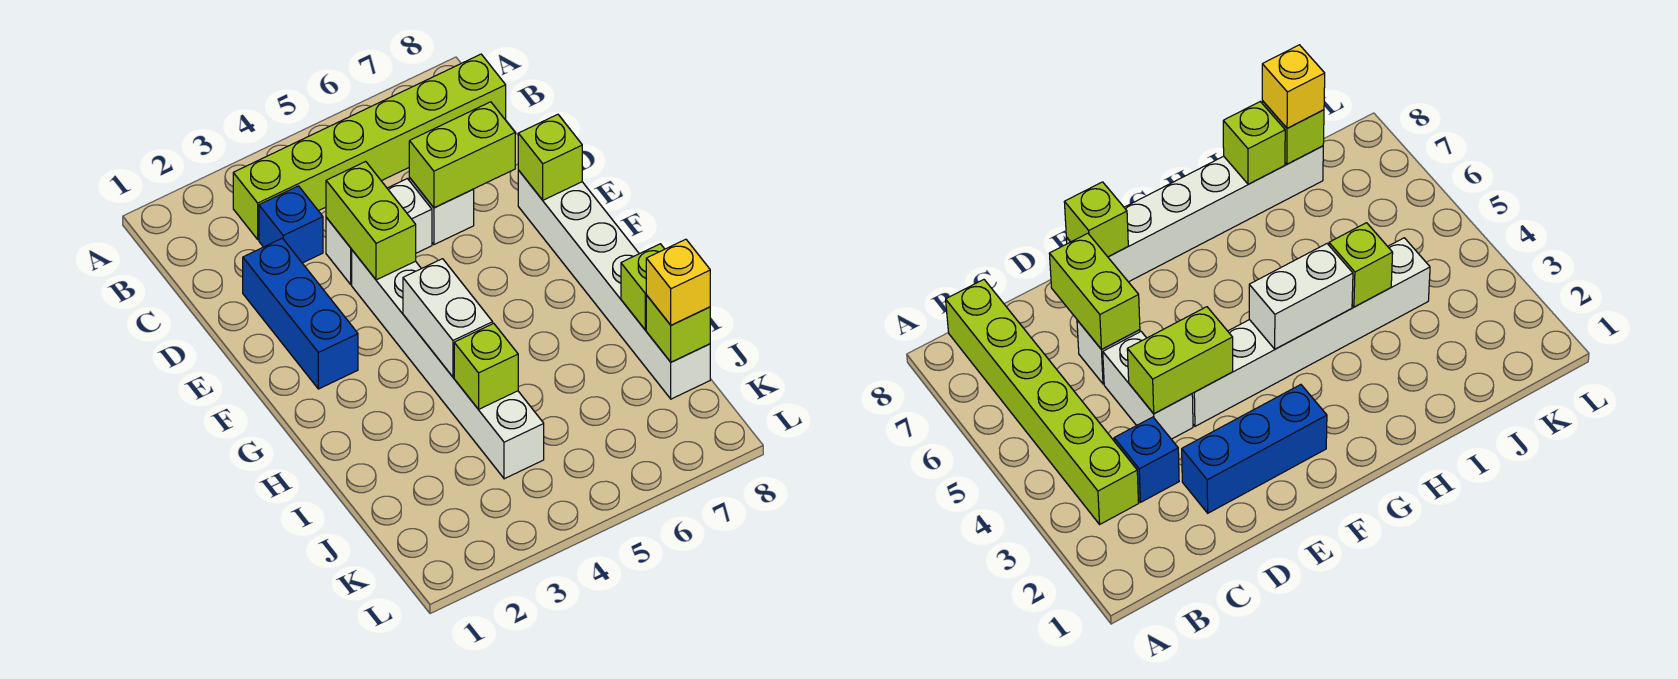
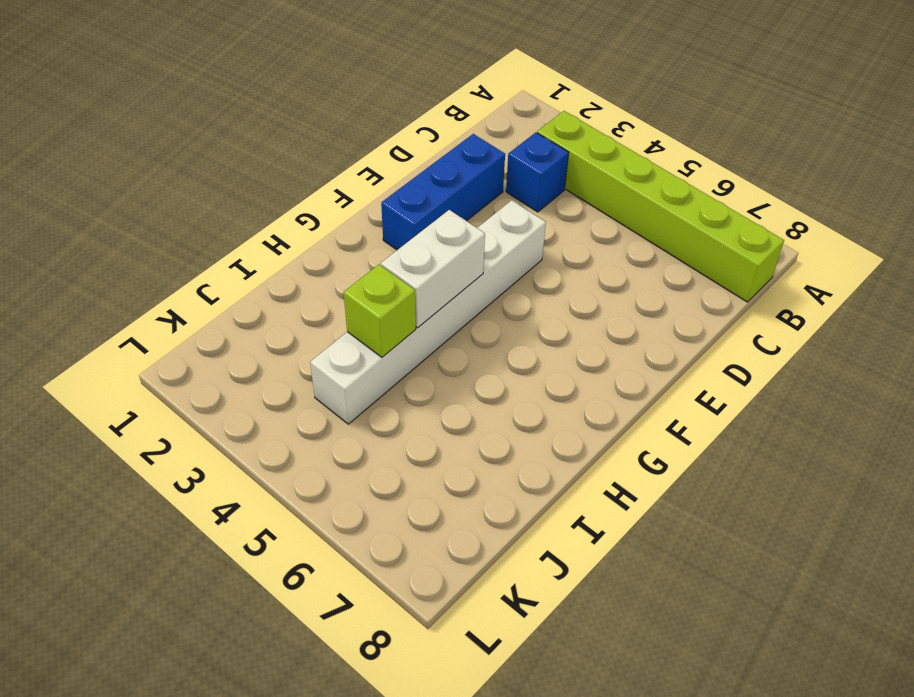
none -> white brick D4:D5 level 1
none -> white brick D6 level 1
none -> white brick E8:J8 level 1

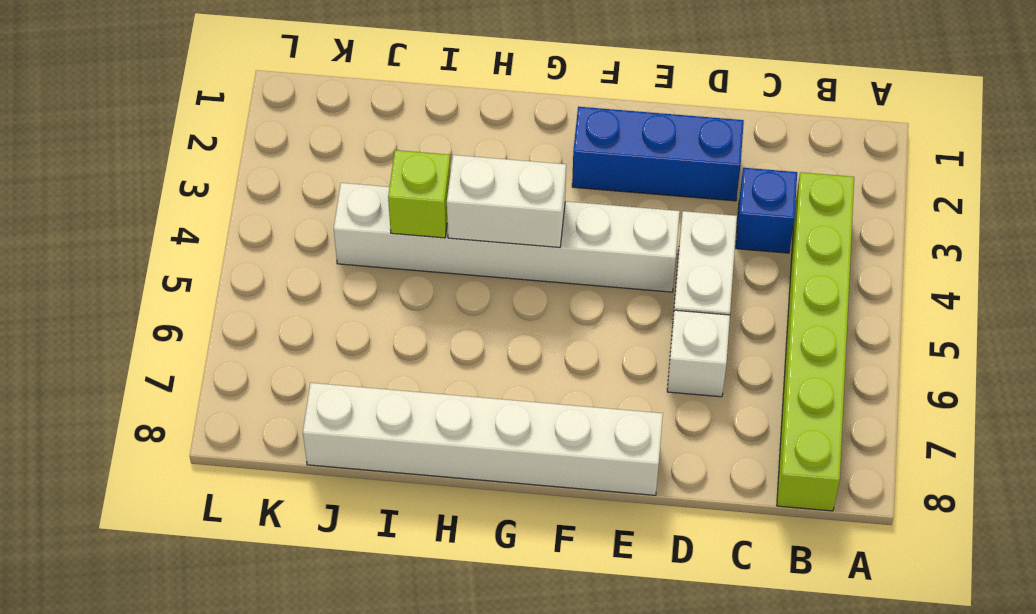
none -> lime brick D4:E4 level 2
none -> lime brick D6:D7 level 2
none -> lime brick E8 level 2

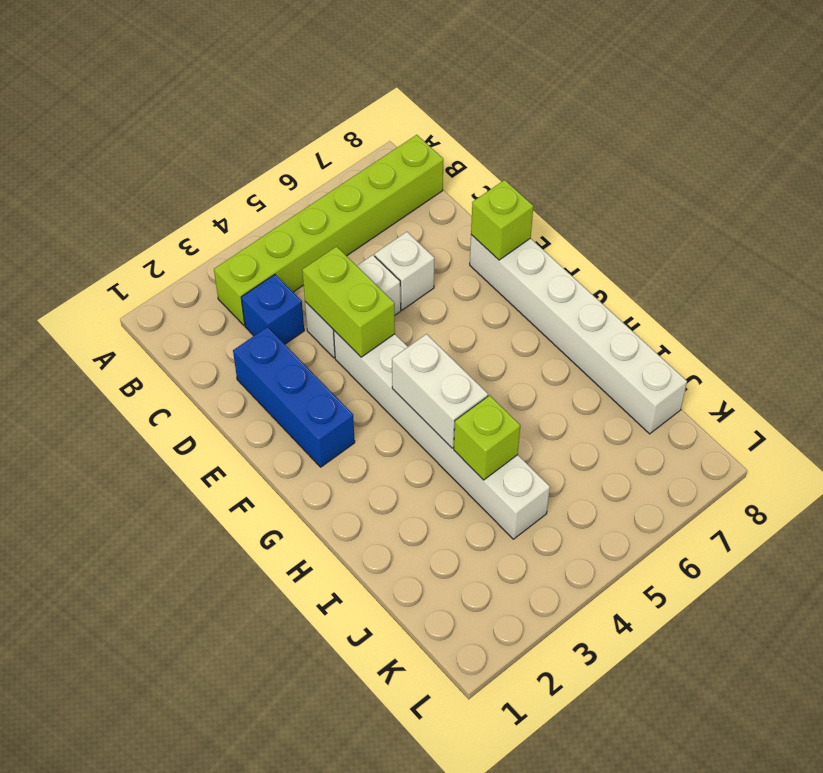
none -> lime brick D6:D7 level 2
none -> lime brick I8 level 2
none -> lime brick J8 level 2

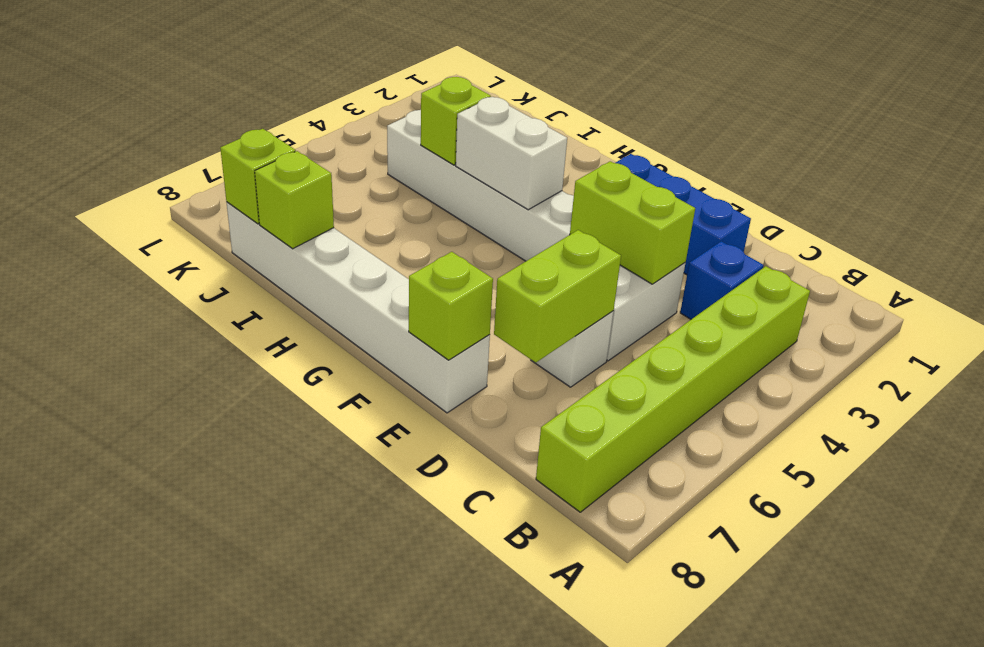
none -> yellow brick J8 level 3

